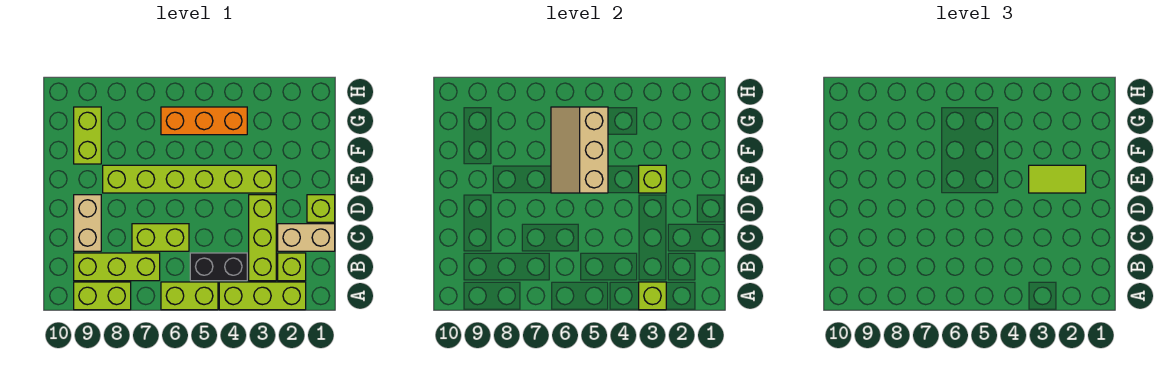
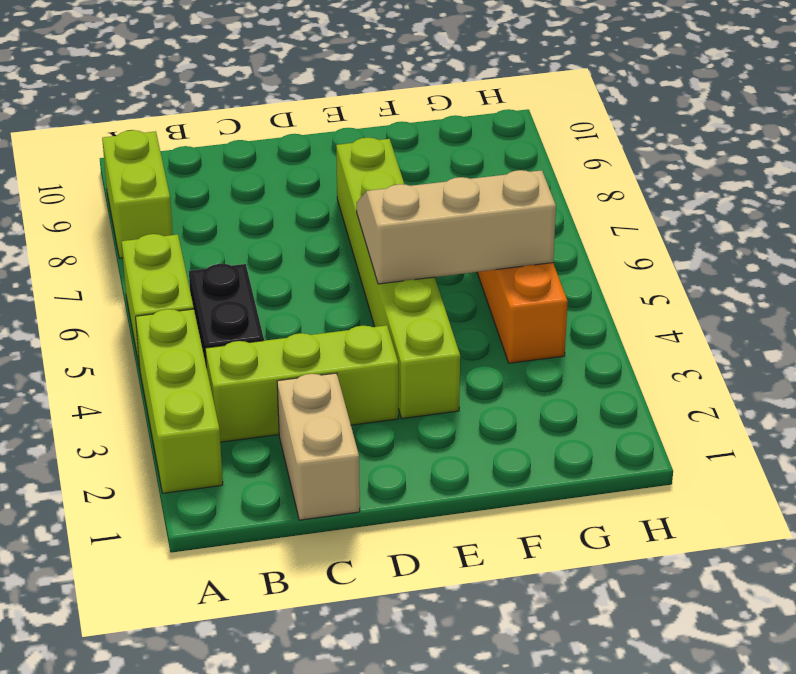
none -> lime brick B2 level 1
none -> lime brick B7:B9 level 1
none -> lime brick C6:C7 level 1

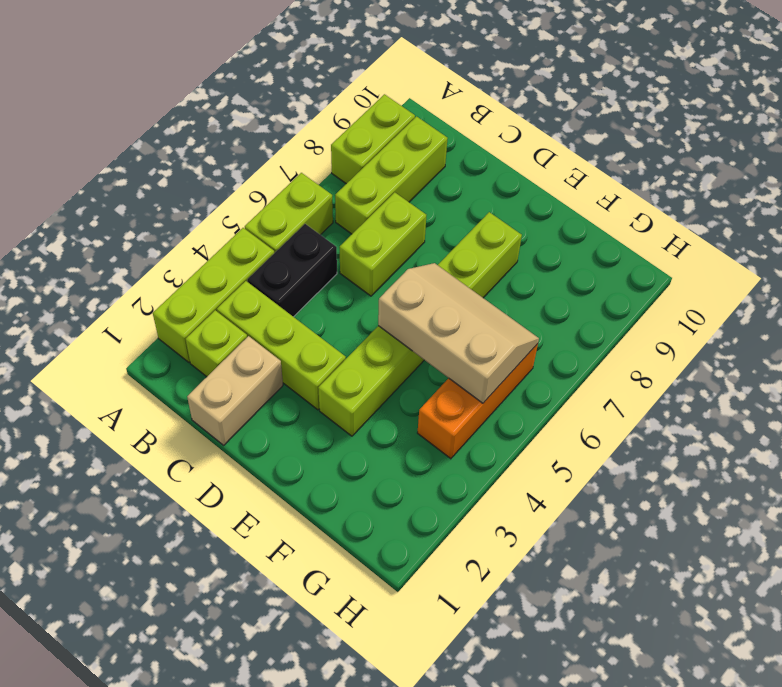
none -> tan brick C9:D9 level 1
none -> lime brick D1 level 1
none -> lime brick F9:G9 level 1

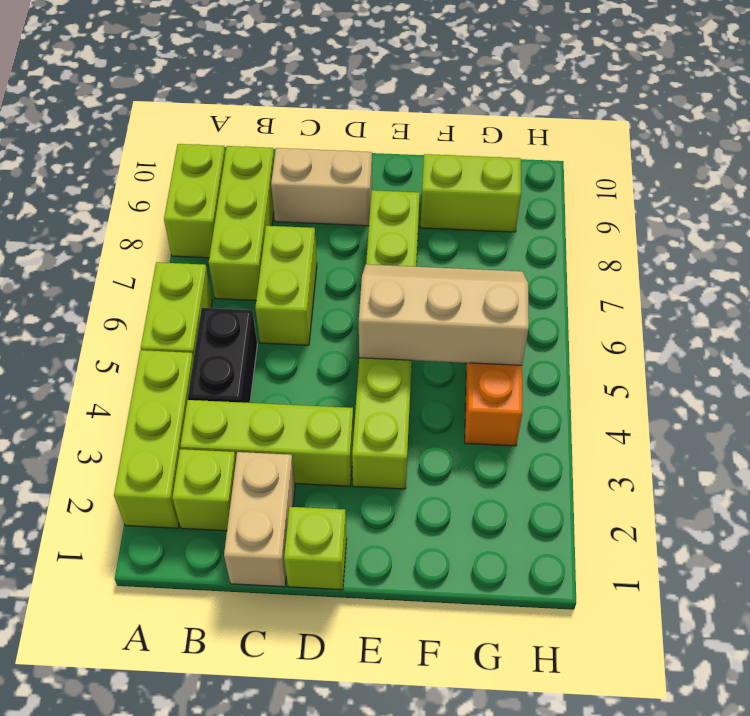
none -> lime brick A3 level 2
none -> lime brick E3 level 2
none -> lime tile E2:E3 level 3

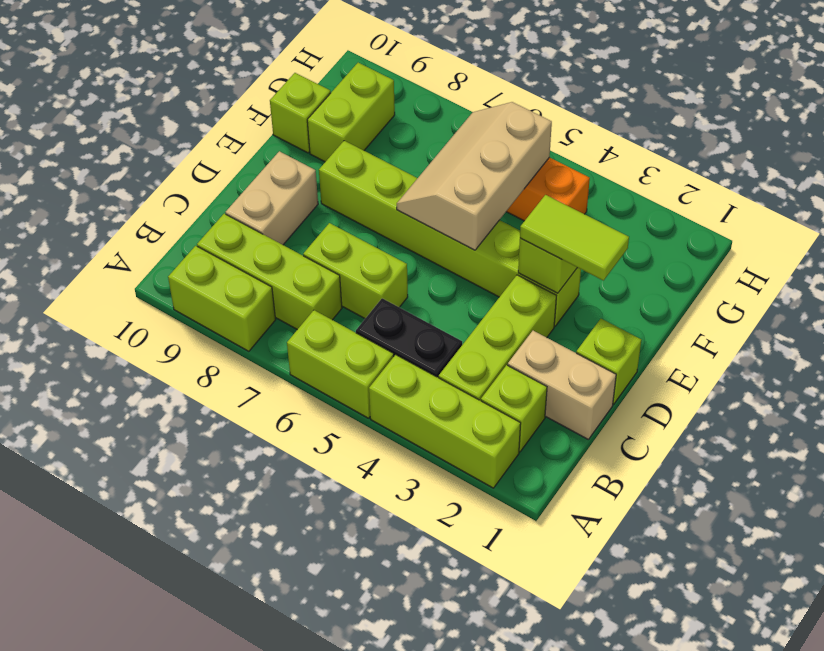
lime brick F10 level 1 -> lime brick A3 level 2

